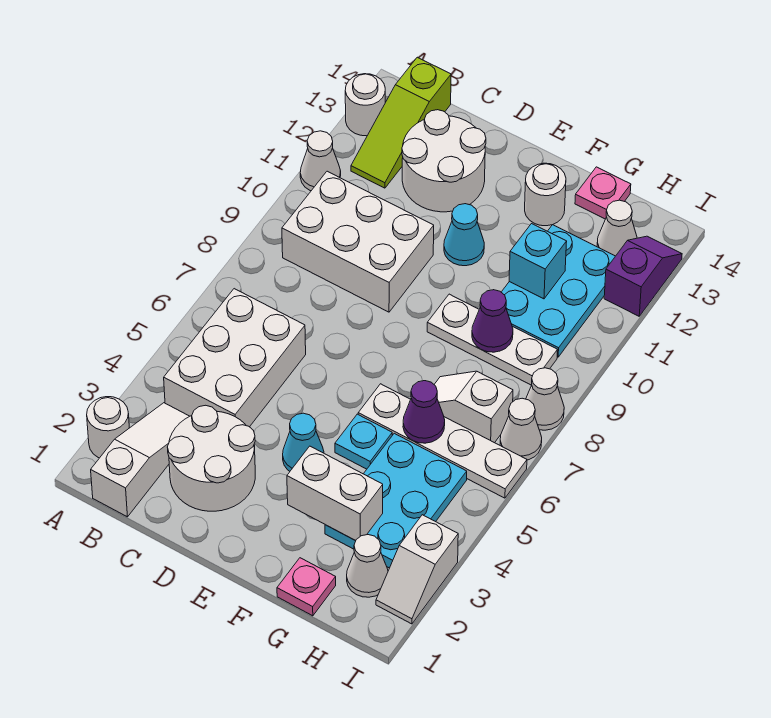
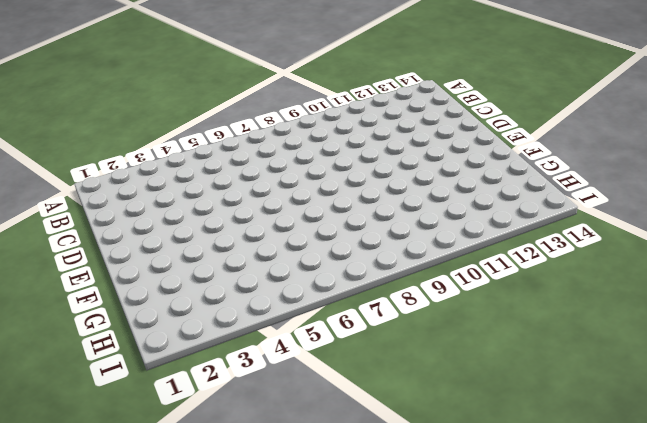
none -> white round brick A2 level 1
none -> white cone A11 level 1
none -> white round brick A13 level 1
none -> white slope B1:B3 level 1 top 1

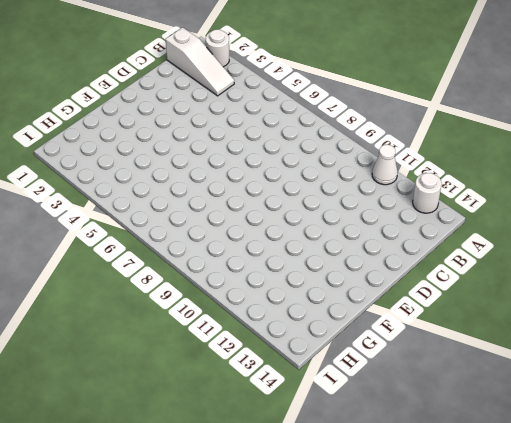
none -> white brick B4:C6 level 1
none -> white brick B9:D10 level 1
none -> lime slope B12:B14 level 1 top 14
none -> white round brick C2:D3 level 1

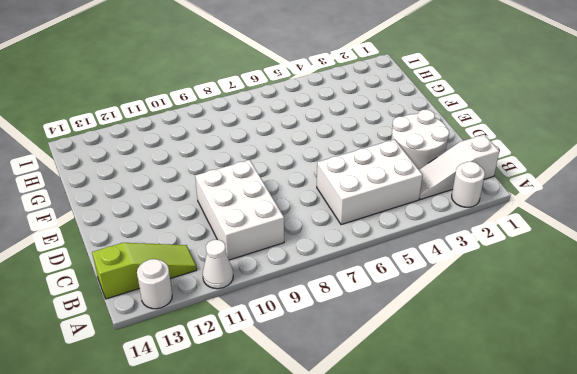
none -> white round brick C12:D13 level 1
none -> cyan cone E4 level 1
none -> cyan cone E11 level 1
none -> cyan plate F5 level 1

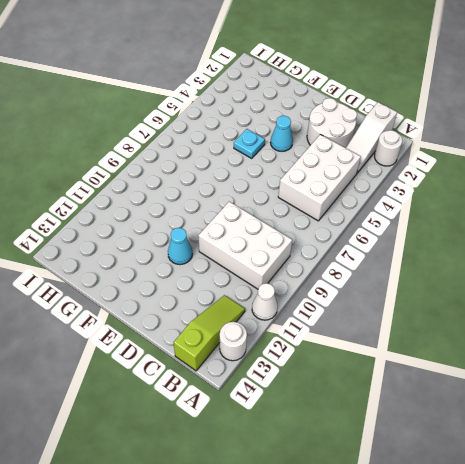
none -> white round brick C12:D13 level 1
none -> white plate F6:I6 level 1
none -> white plate F9:H9 level 1
none -> white round brick F13 level 1

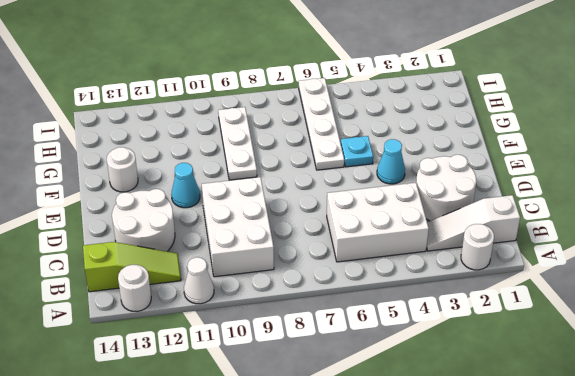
none -> pink plate G1 level 1
none -> cyan plate G3:H5 level 1
none -> white slope G7:H7 level 1 top H
none -> cyan plate G10:H12 level 1

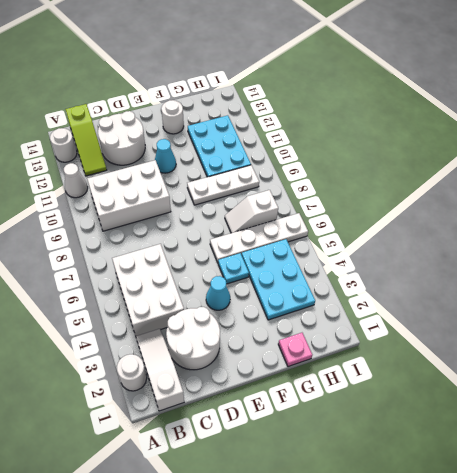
none -> pink plate G14 level 1
none -> white cone H2 level 1
none -> white cone H13 level 1
none -> white slope I2:I3 level 1 top 3

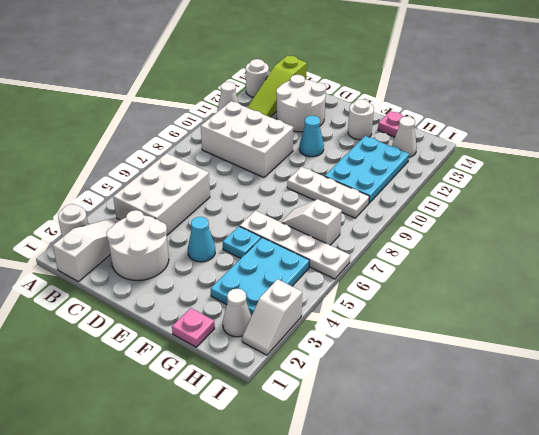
none -> white cone I7 level 1
none -> white cone I8 level 1
none -> purple slope I12:I13 level 1 top 12
none -> white brick F3:G3 level 2

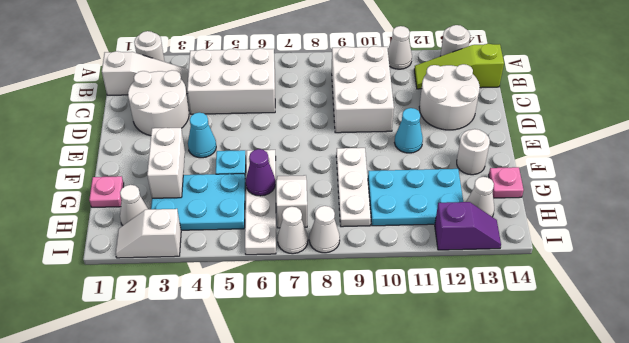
none -> purple cone G9 level 2
none -> cyan brick G11 level 2

